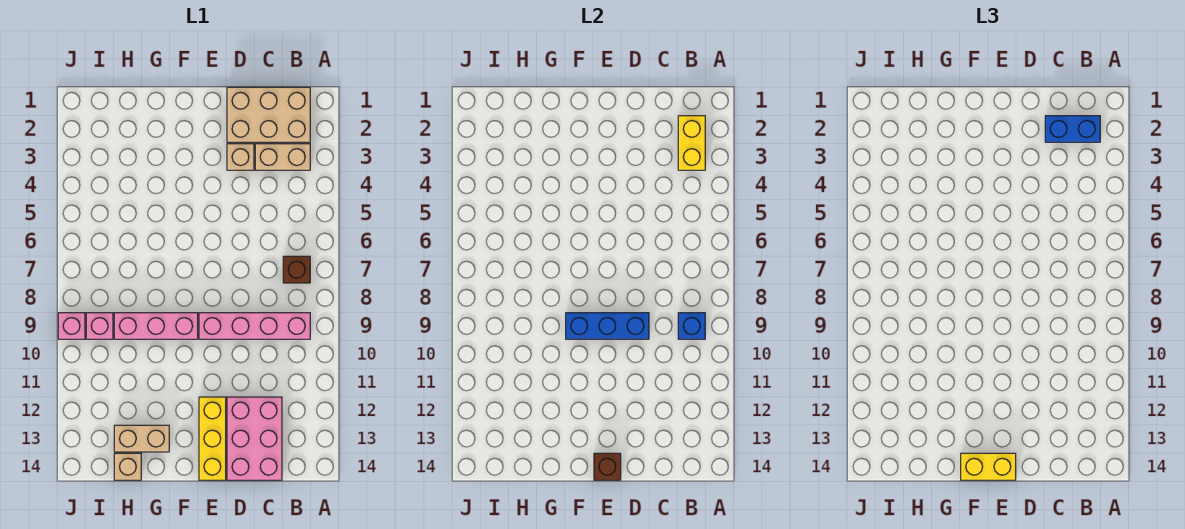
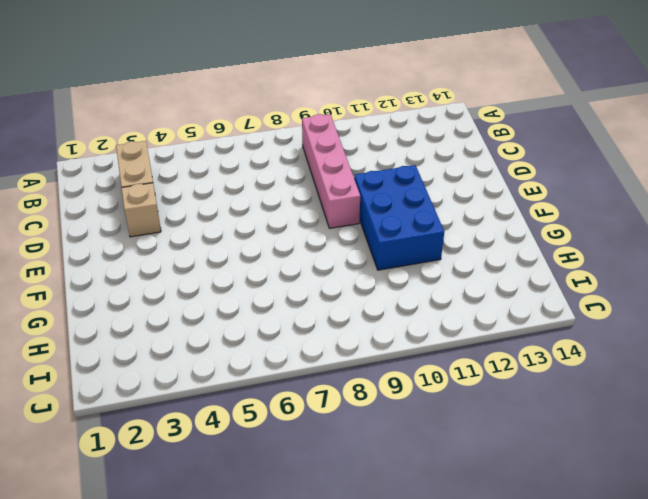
blue brick E10:G11 level 1 -> none
none -> tan brick B1:D2 level 1
none -> brown brick B7 level 1
none -> pink brick C12:D14 level 1

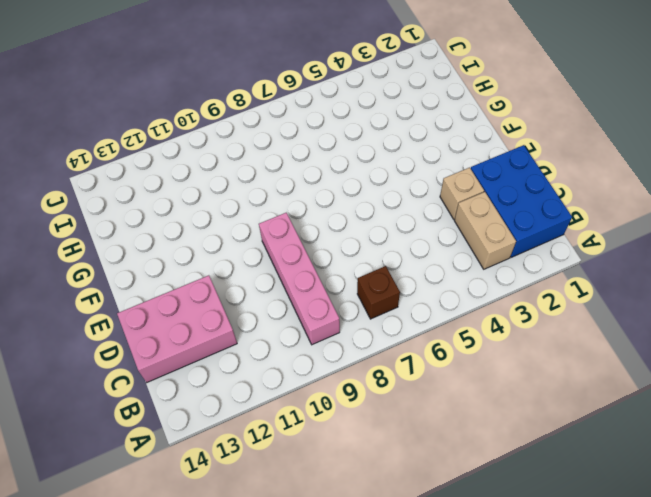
blue brick B1:D2 level 1 -> tan brick B1:D2 level 1
none -> yellow brick E12:E14 level 1
none -> pink brick F9:H9 level 1
none -> tan brick G13:H13 level 1

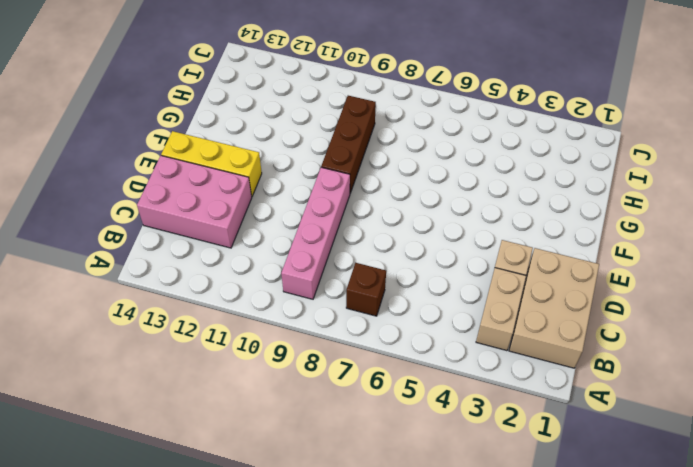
brown brick F9:H9 level 1 -> pink brick F9:H9 level 1
none -> tan brick G13:H13 level 1
none -> tan brick H14 level 1
none -> pink brick I9 level 1

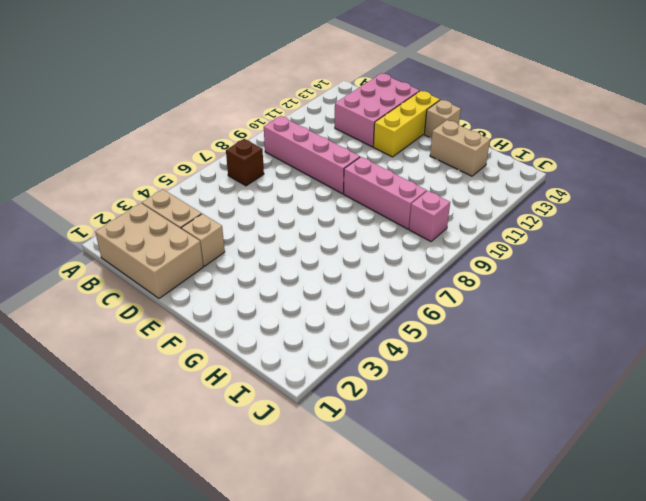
tan brick F14 level 1 -> tan brick H14 level 1
none -> pink brick J9 level 1
none -> yellow brick B2:B3 level 2
none -> blue brick B9 level 2

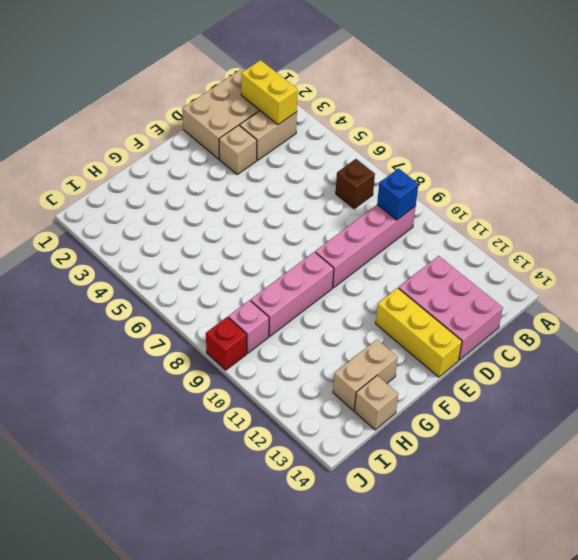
red brick J9 level 1 -> pink brick J9 level 1
none -> blue brick D9:F9 level 2
none -> brown brick E14 level 2
none -> blue brick B2:C2 level 3

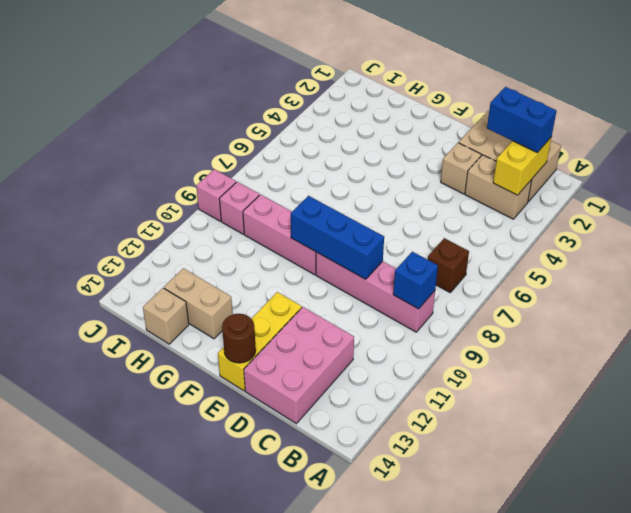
brown round brick E14 level 2 -> brown brick E14 level 2
none -> yellow brick E14:F14 level 3

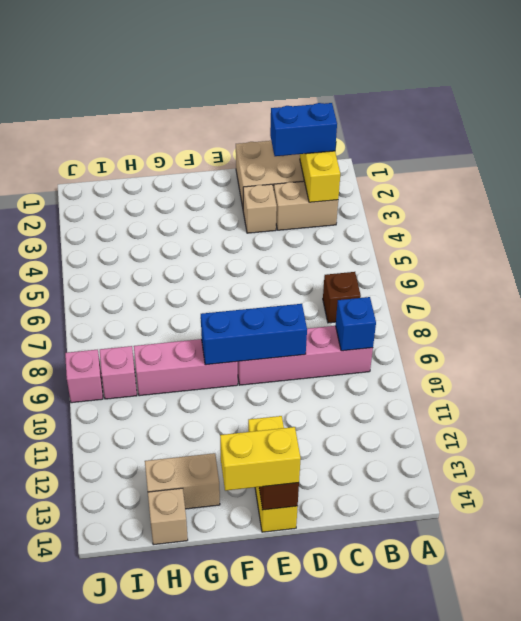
none -> pink brick C12:D14 level 1

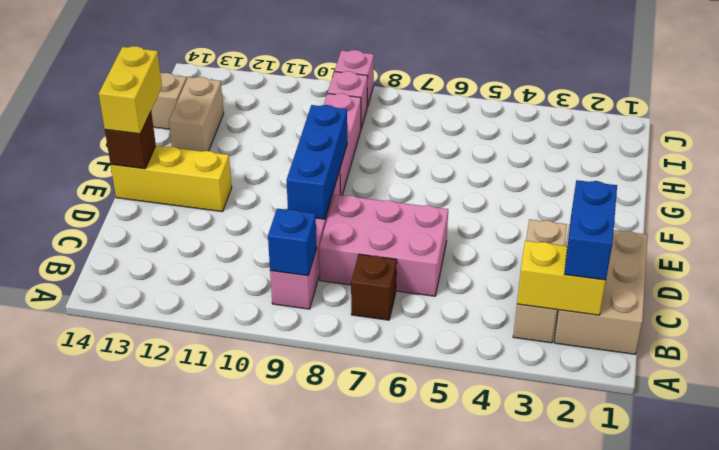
pink brick C6:D8 level 1 -> pink brick C12:D14 level 1

